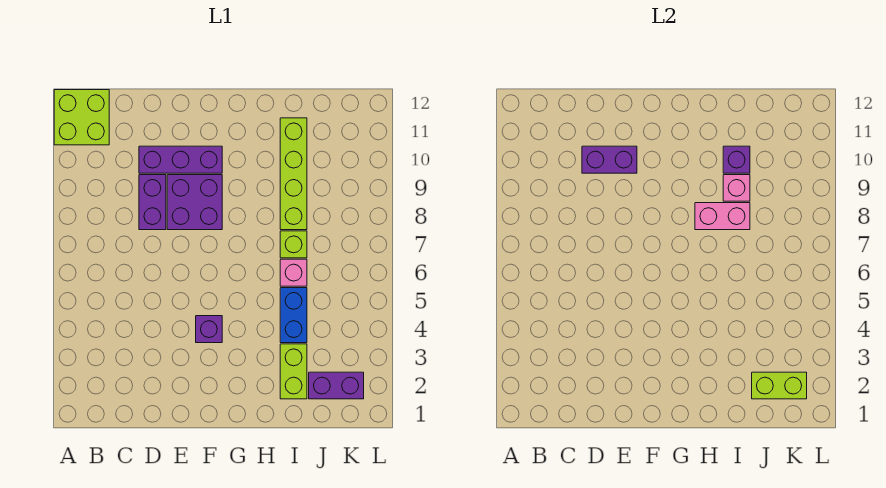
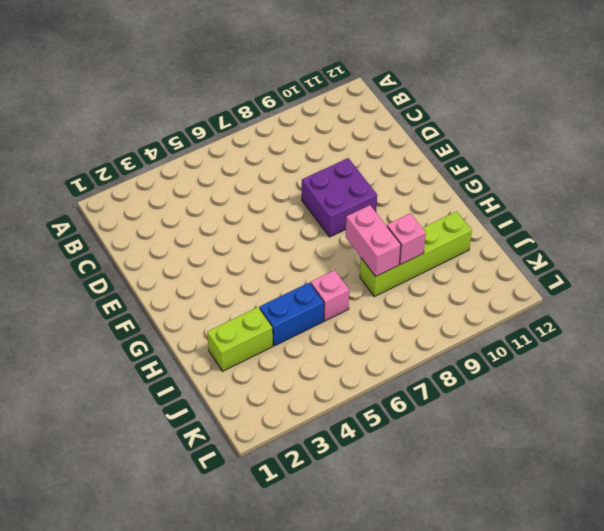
none -> lime brick A11:B12 level 1
none -> purple brick D8:D9 level 1
none -> purple brick D10:F10 level 1

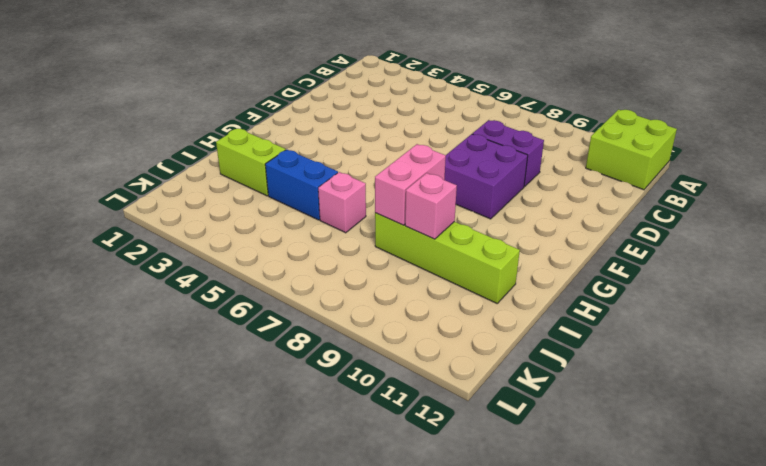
none -> purple brick D10:F10 level 1
none -> purple brick F4 level 1
none -> lime brick I7 level 1

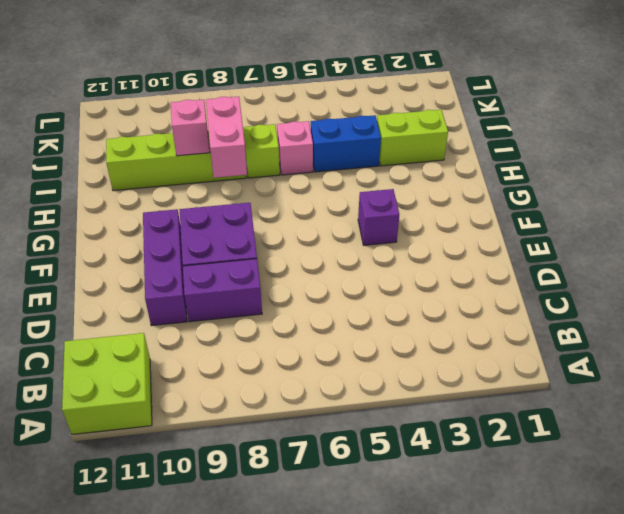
none -> purple brick J2:K2 level 1
none -> purple brick D10:E10 level 2
none -> purple brick I10 level 2

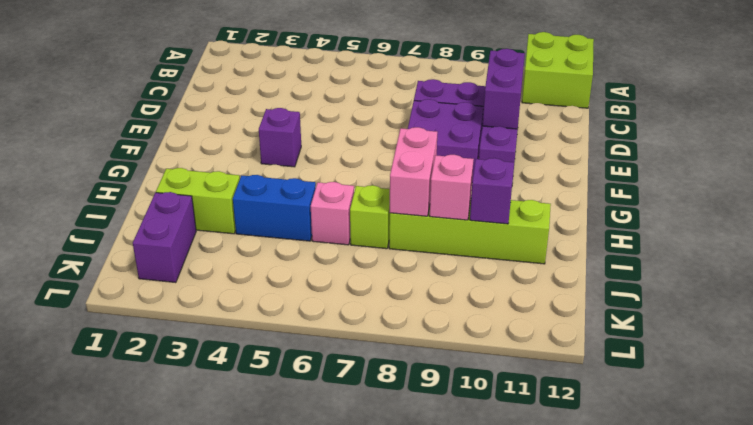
none -> lime brick J2:K2 level 2

